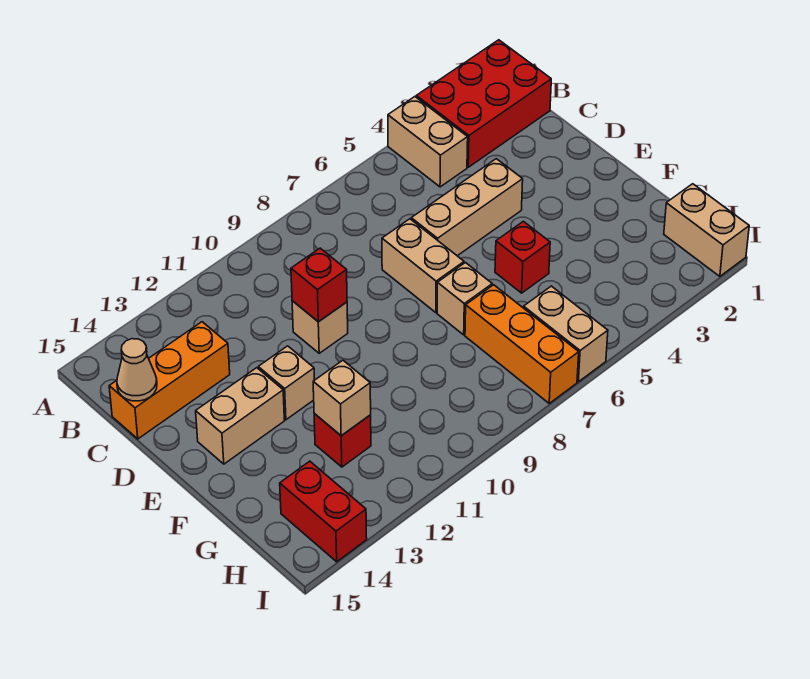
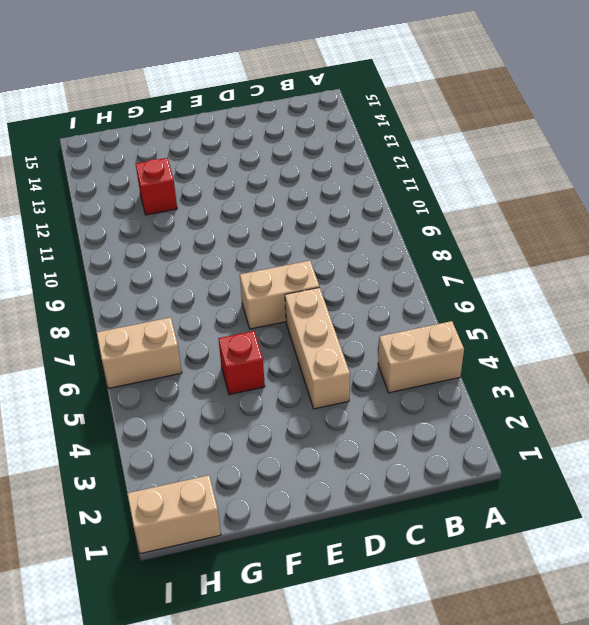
none -> red brick A1:B3 level 1
none -> orange brick C13:C15 level 1
none -> tan brick D10 level 1

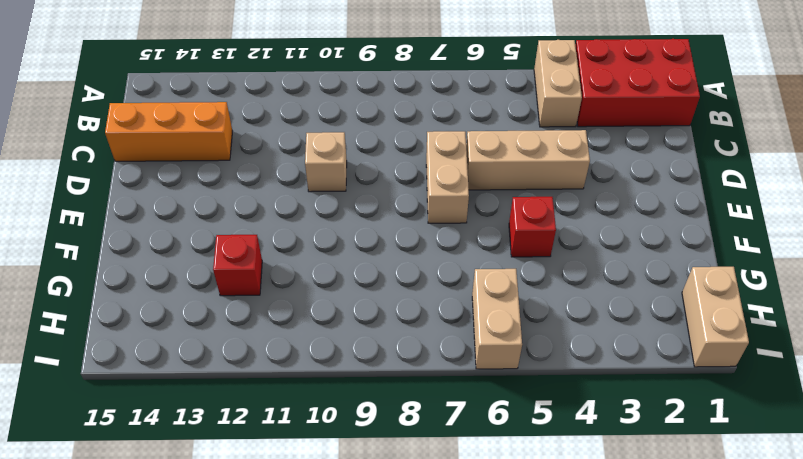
none -> tan brick E12 level 1
none -> tan brick E13:E14 level 1
none -> tan brick F7 level 1

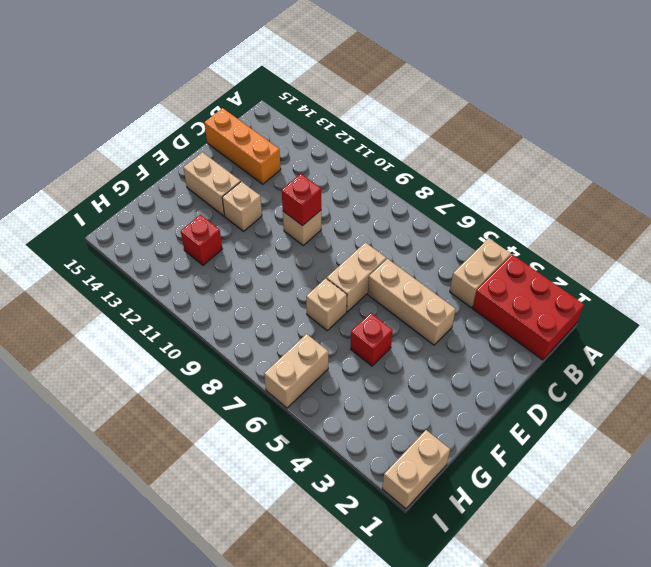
none -> orange brick G7:I7 level 1
none -> red brick H14:I14 level 1
none -> tan cone C15 level 2

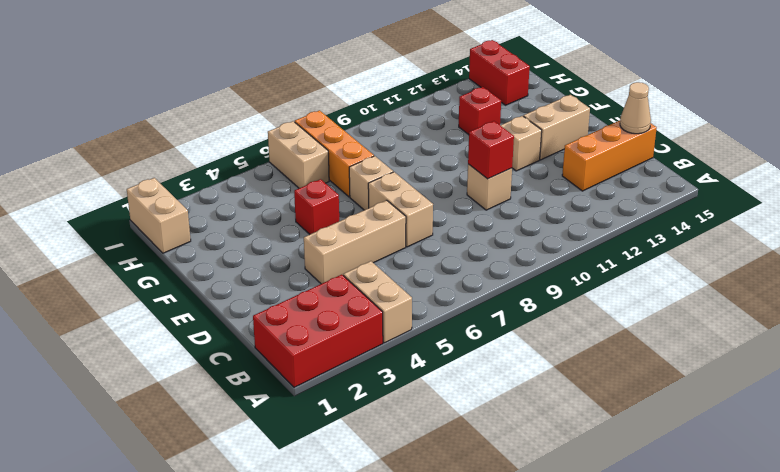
none -> tan brick G12 level 2

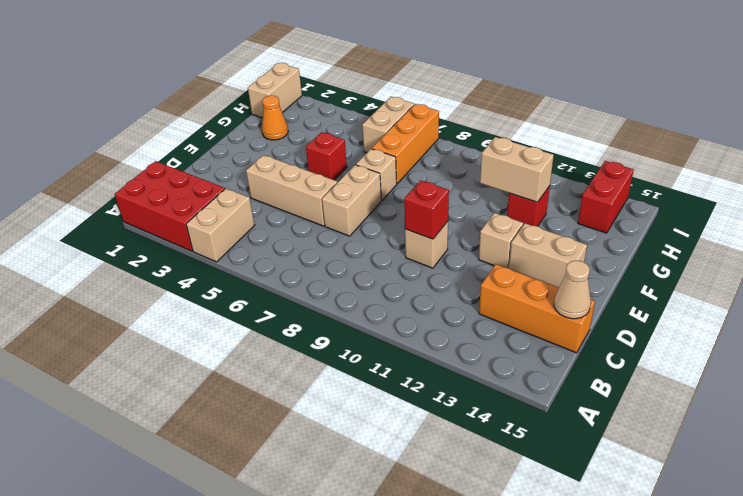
orange cone G2 level 1 -> none
tan brick G11:G12 level 2 -> tan brick G12 level 2

